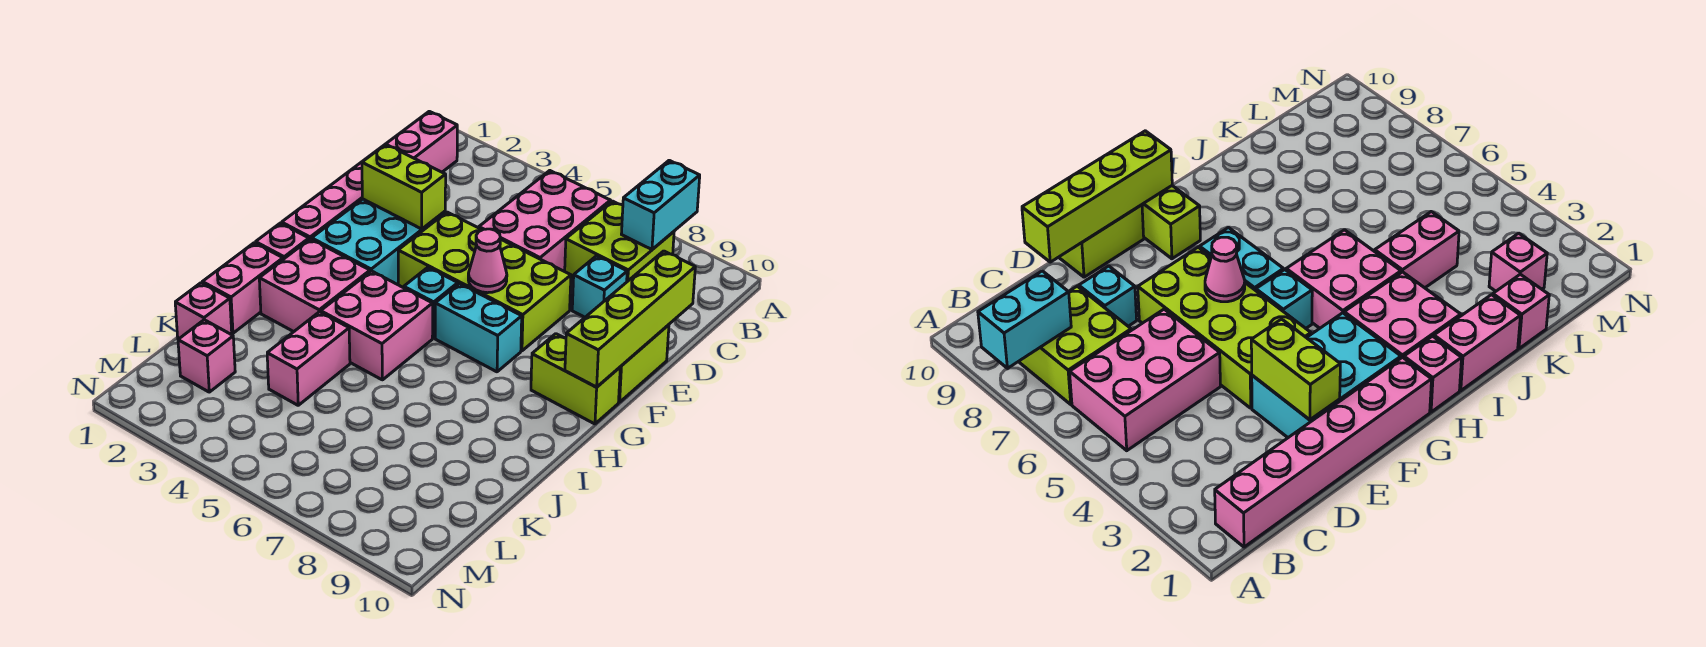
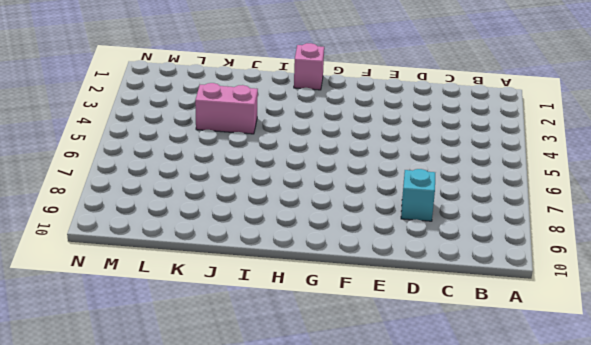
none -> pink brick B1:G1 level 1
none -> pink brick B5:D6 level 1
none -> lime brick B7:C8 level 1

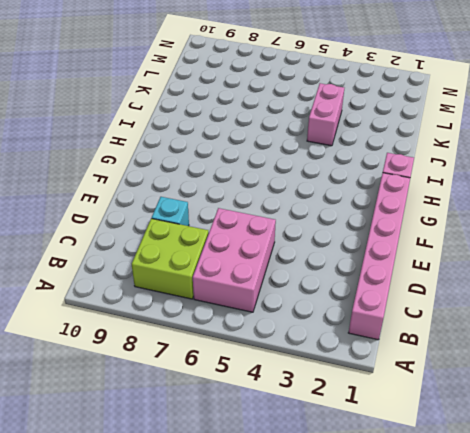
none -> cyan brick E2:G3 level 1
none -> lime brick E4:F7 level 1
none -> lime brick E10:F10 level 1

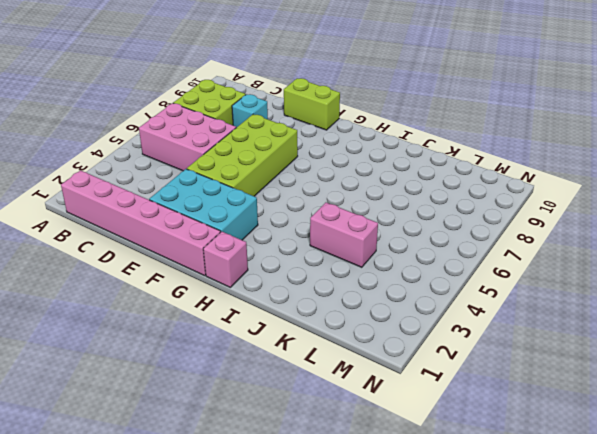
none -> cyan brick G5 level 1
none -> cyan brick G6:G7 level 1
none -> lime brick G9:G10 level 1

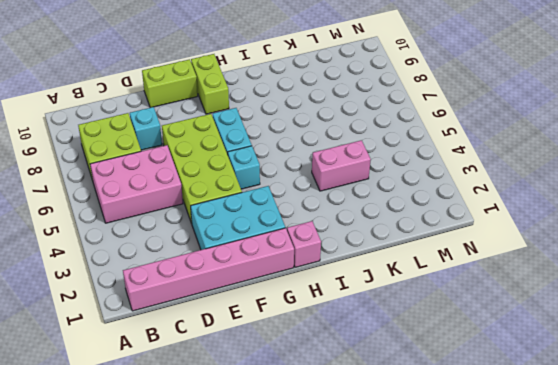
none -> pink brick H2:I3 level 1
none -> pink brick H4:I5 level 1
none -> pink brick I1:J1 level 1

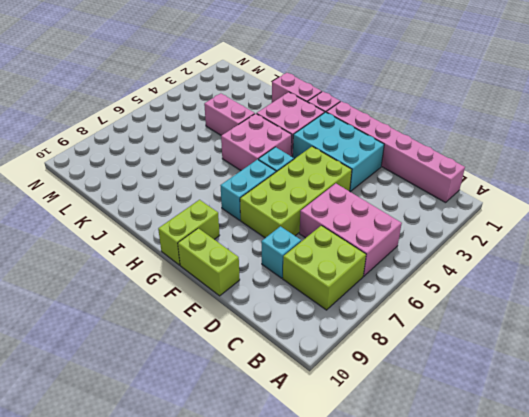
none -> pink brick K1 level 1
none -> pink brick L2 level 1
none -> cyan brick A8:B8 level 2

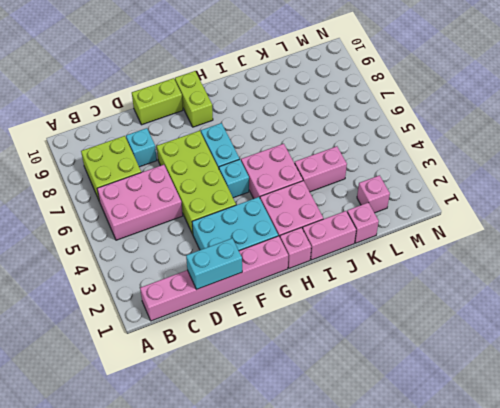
cyan brick D1:E1 level 2 -> cyan brick A8:B8 level 2
none -> lime brick D10:G10 level 2
none -> lime brick E2:E3 level 2
none -> pink cone F6 level 2

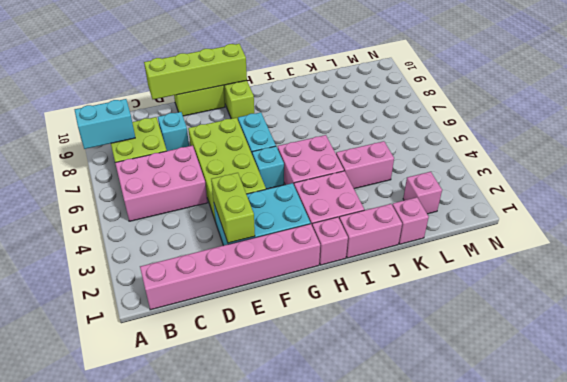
none -> pink cone F6 level 2

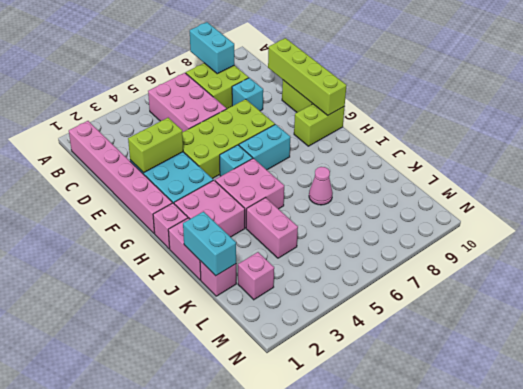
cyan brick J1:K1 level 2 -> none
pink cone J7 level 1 -> pink cone F6 level 2

